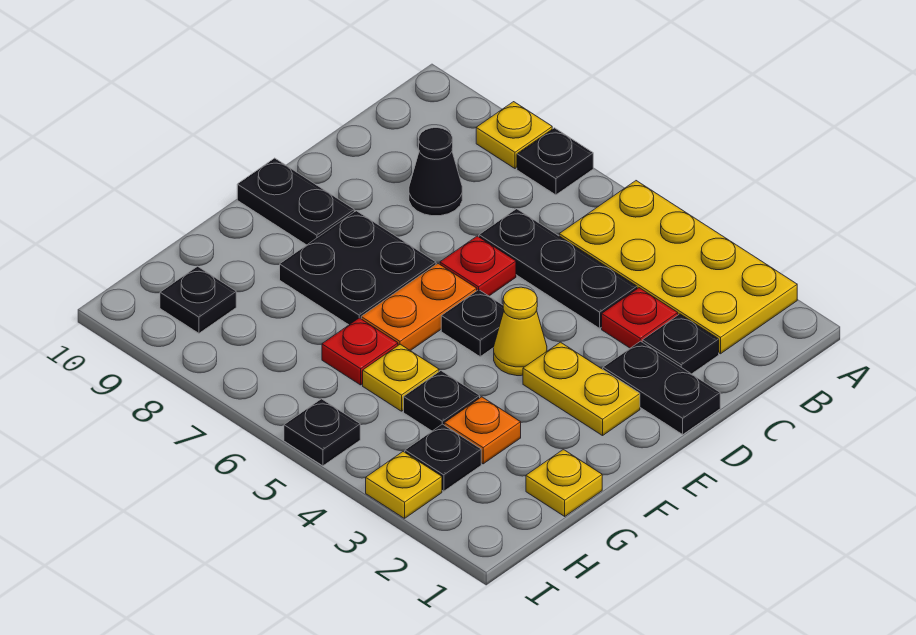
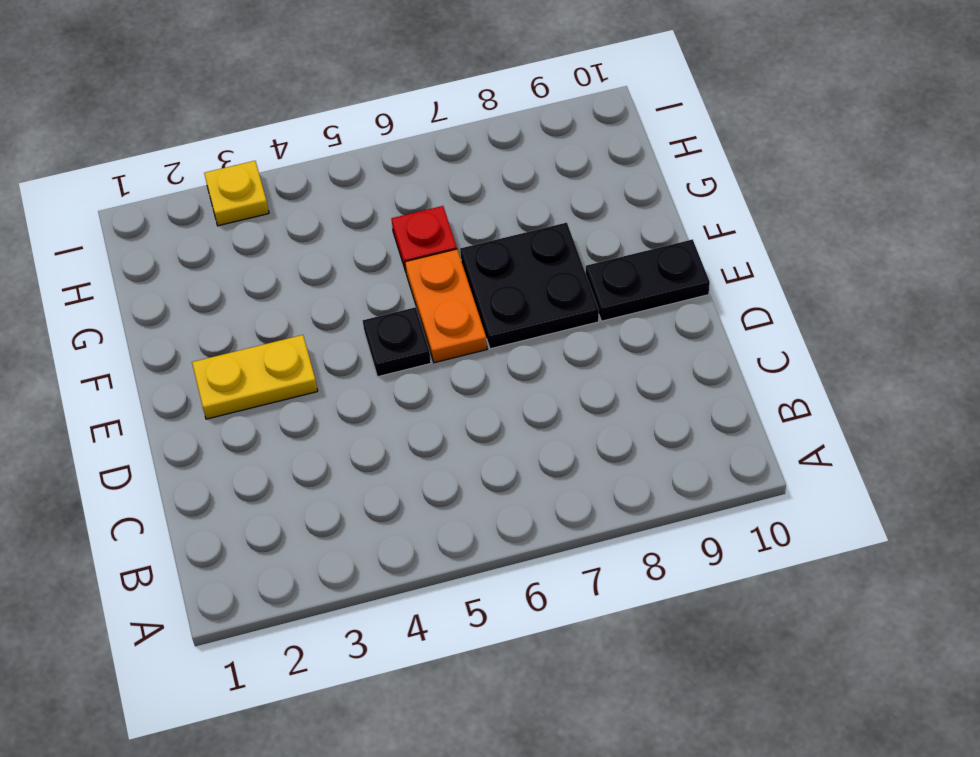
none -> yellow plate A2:B5 level 1
none -> black plate A7 level 1
none -> yellow plate A8 level 1

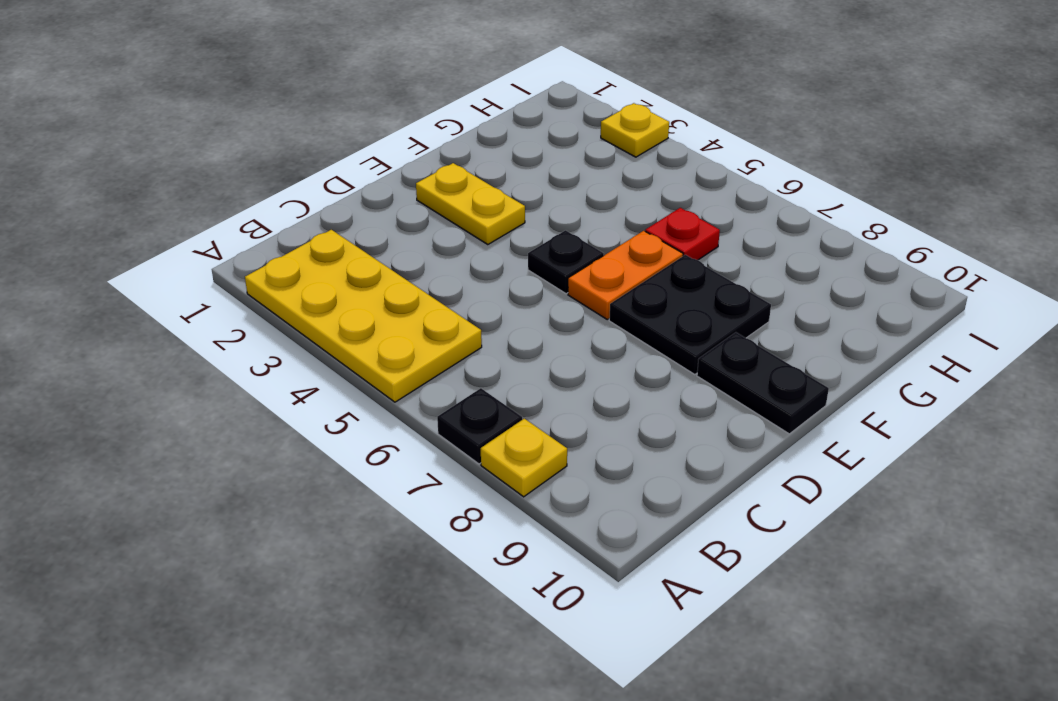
none -> black plate C2 level 1
none -> red plate C3 level 1
none -> black plate C4:C6 level 1

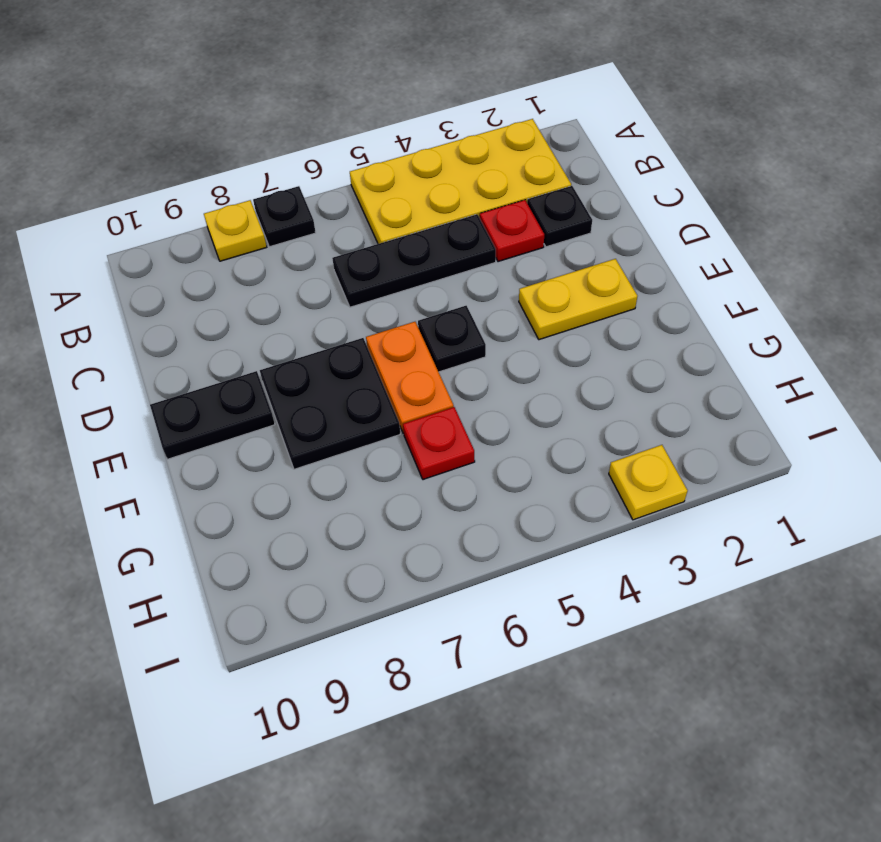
none -> black cone C8 level 1
none -> black plate D1:D2 level 1
none -> red plate D6 level 1

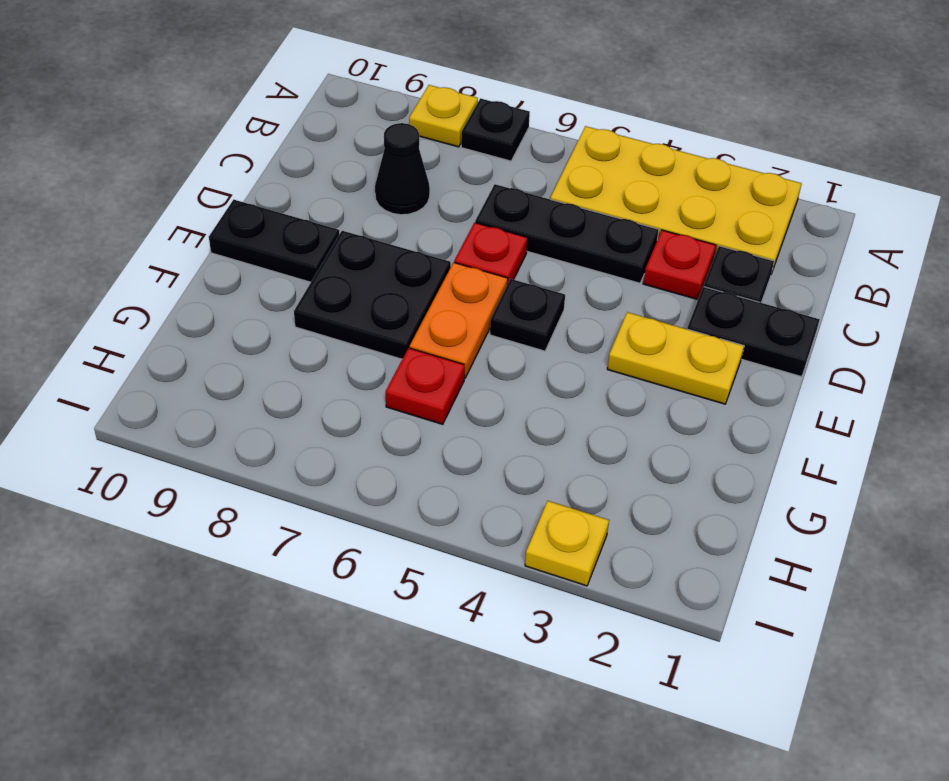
none -> yellow cone E4 level 1
none -> yellow plate G1 level 1
none -> orange plate G3 level 1

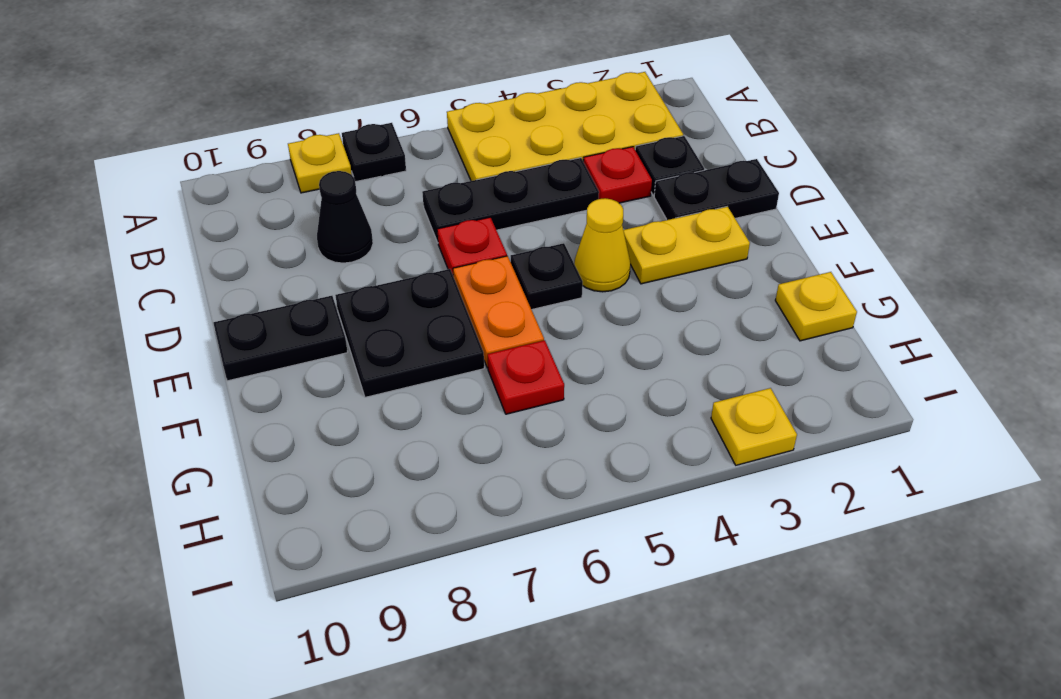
none -> orange plate G3 level 1
none -> black plate G4 level 1
none -> yellow plate G5 level 1

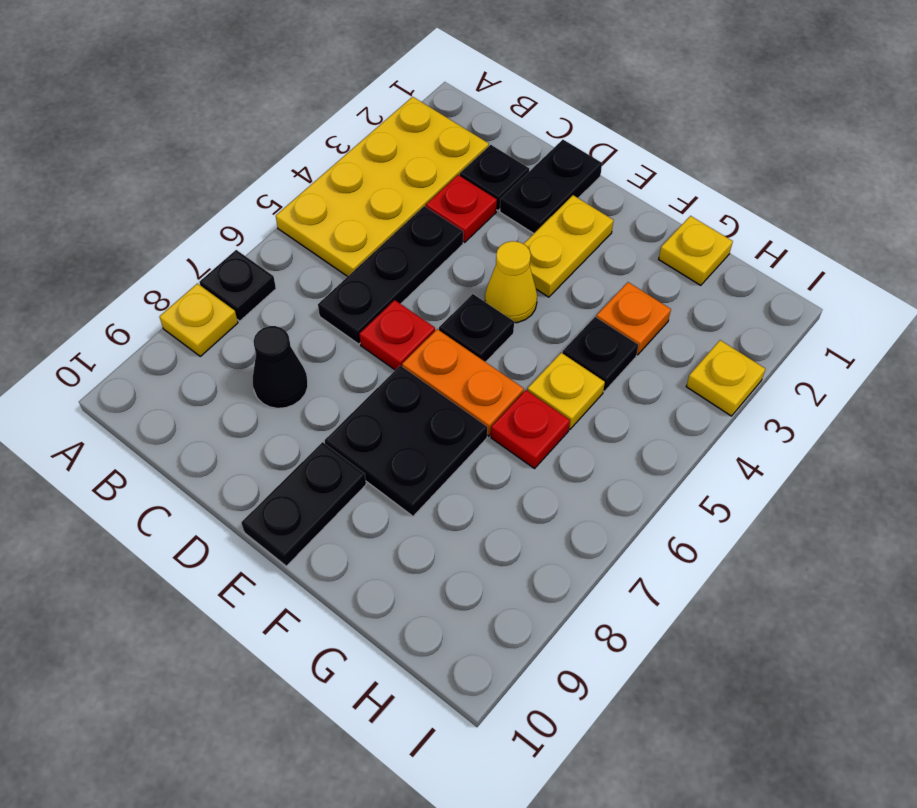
none -> black plate H3 level 1
none -> black plate H9 level 1
none -> black plate I5 level 1

